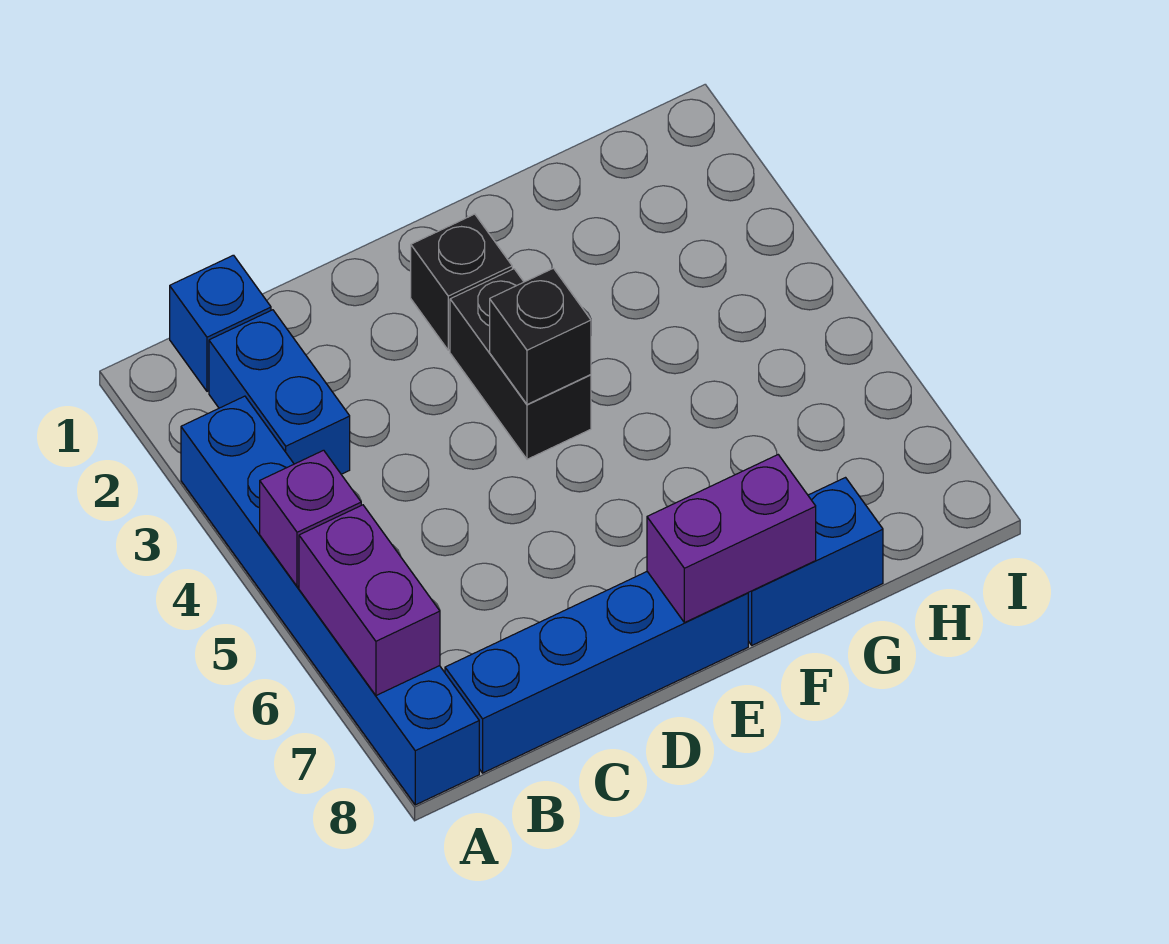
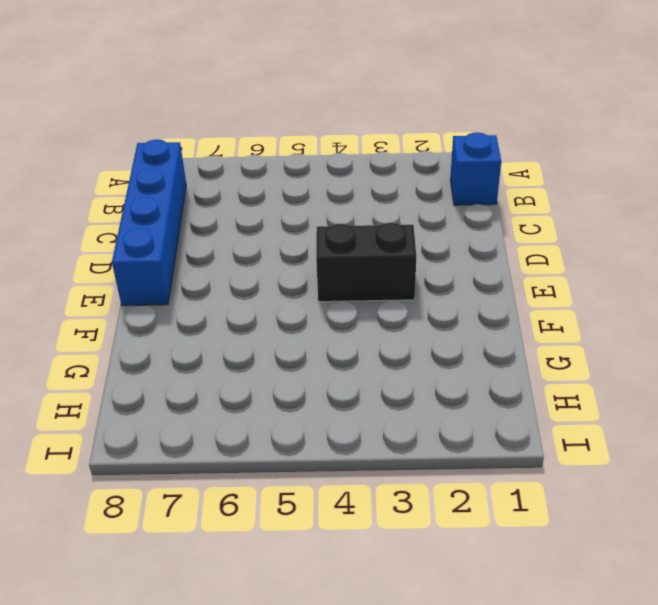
none -> blue brick A3:A8 level 1
none -> blue brick B2:B3 level 1

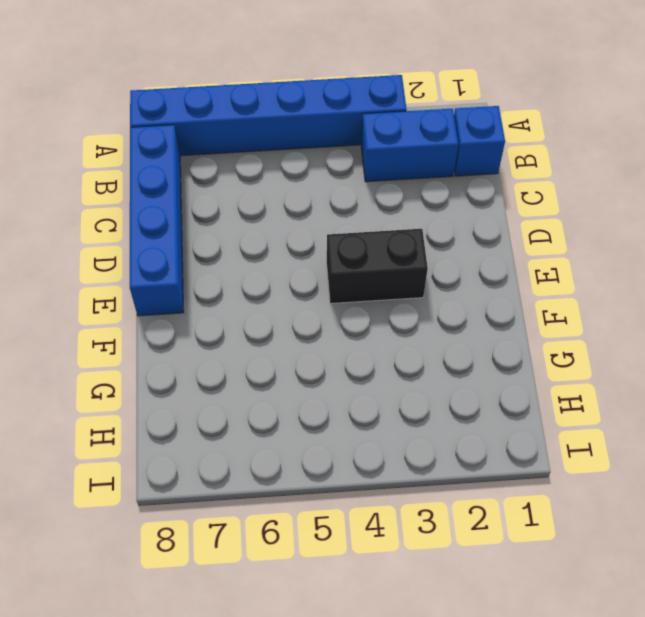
none -> black brick E2 level 1
none -> blue brick F8:G8 level 1

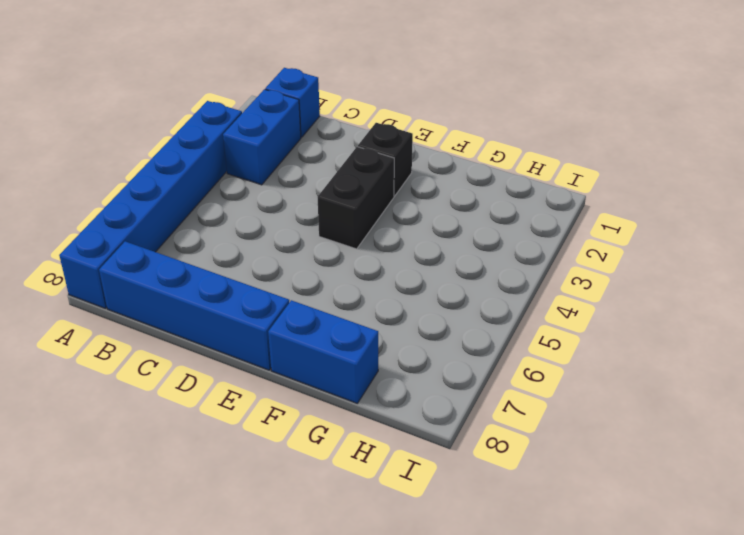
none -> purple brick A5 level 2
none -> purple brick A6:A7 level 2

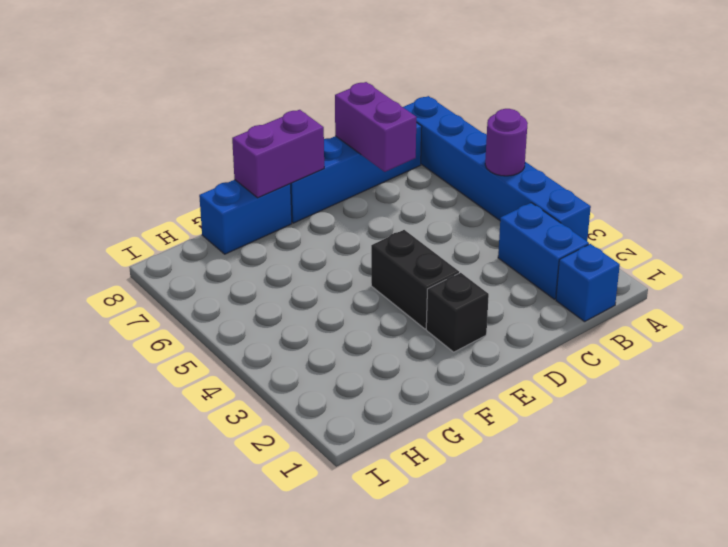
purple round brick A5 level 2 -> purple brick A5 level 2
purple brick C7:C8 level 2 -> purple brick A6:A7 level 2
none -> black brick E4 level 2

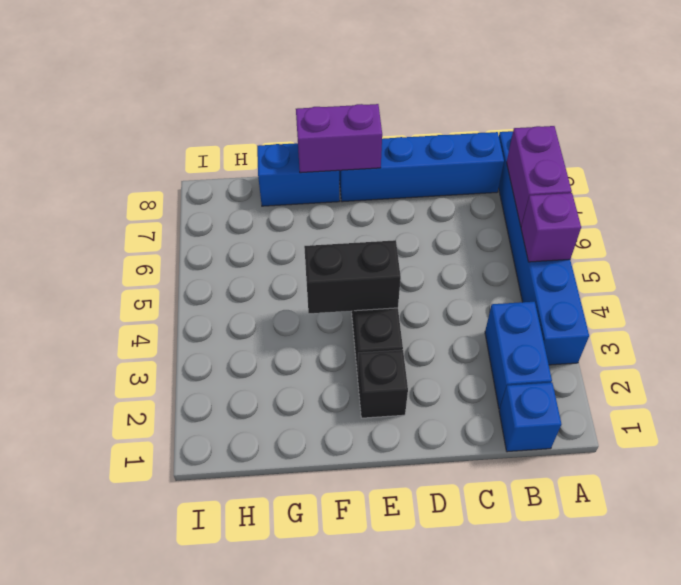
black brick E4:F4 level 2 -> black brick E4 level 2

